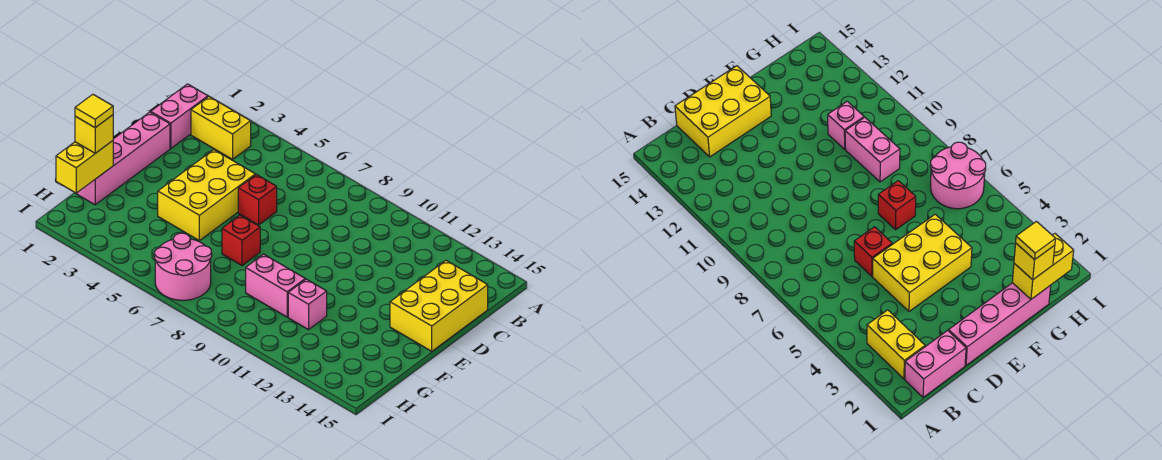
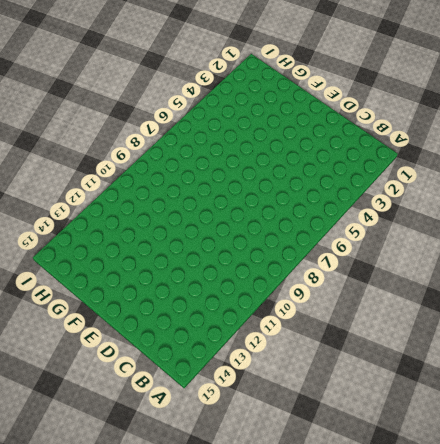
none -> pink brick B1:C1 level 1
none -> yellow brick B2:B3 level 1
none -> yellow brick C14:E15 level 1

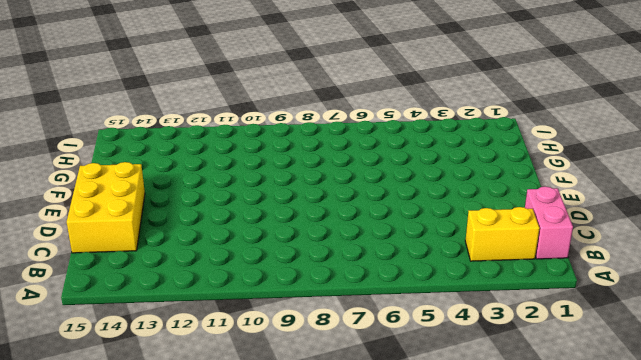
none -> pink brick D1:G1 level 1
none -> yellow brick D4:F5 level 1
none -> red brick D6 level 1

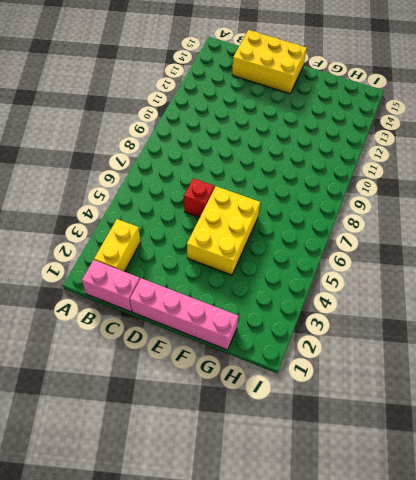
yellow brick E4:F6 level 1 -> yellow brick D4:F5 level 1
none -> red brick F7 level 1
none -> pink brick G9:G10 level 1
none -> pink brick G11 level 1

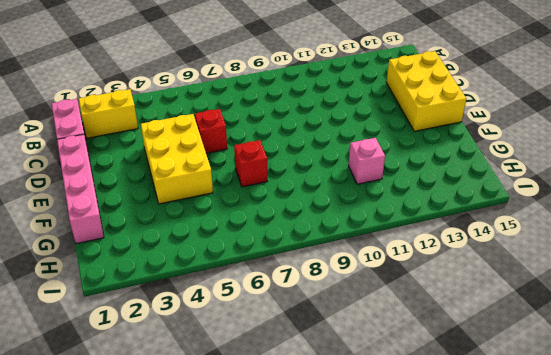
none -> pink brick G9:G10 level 1
none -> pink round brick H6:I7 level 1
none -> yellow brick G1:H1 level 2

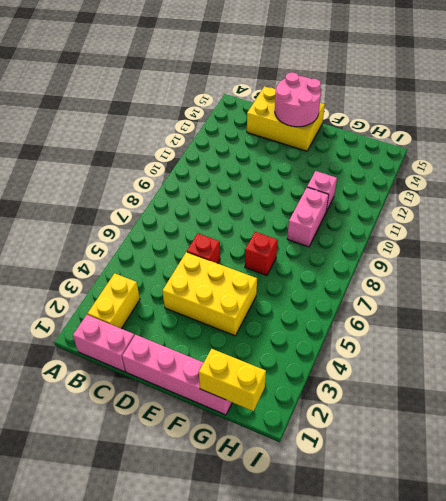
pink round brick D14:E15 level 2 -> pink round brick H6:I7 level 1
none -> yellow brick G1 level 3
none -> yellow tile G1 level 4

